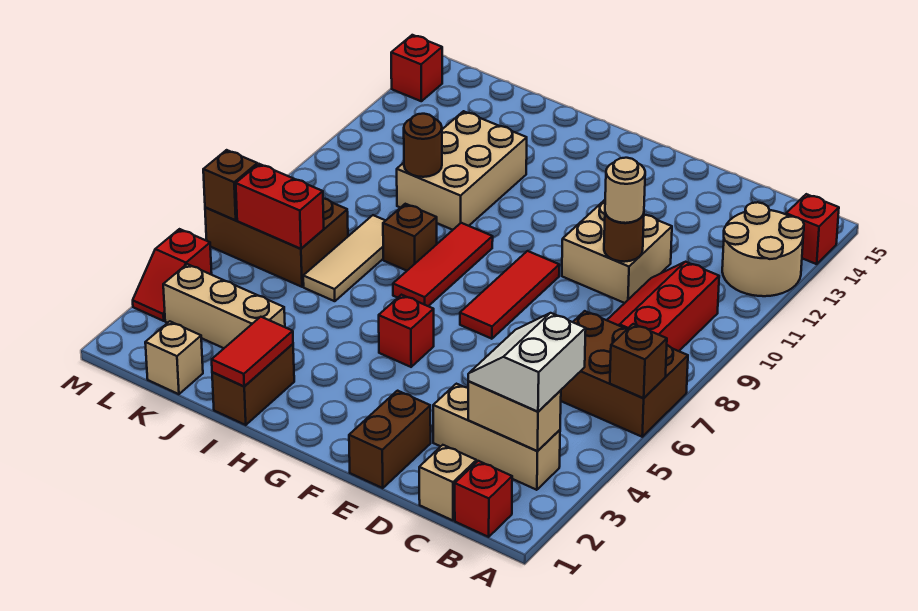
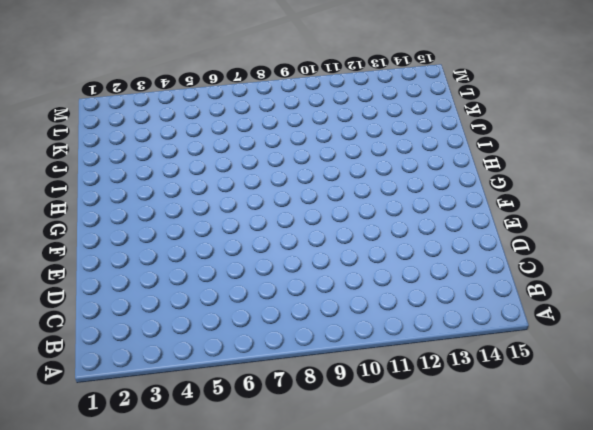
none -> brown brick A6:C7 level 1
none -> tan round brick A12:B13 level 1
none -> red brick A14 level 1
none -> red brick B1 level 1

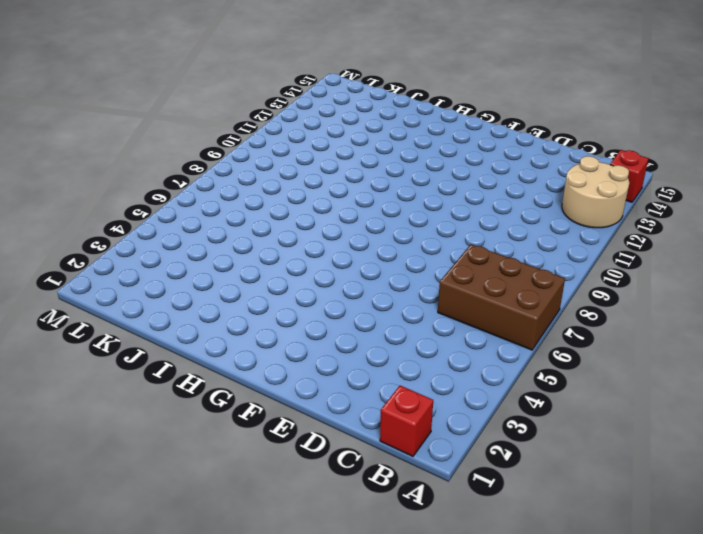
none -> tan brick B3:D3 level 1
none -> red slope B8:C10 level 1 top B
none -> tan brick C1 level 1
none -> tan brick D10:E11 level 1

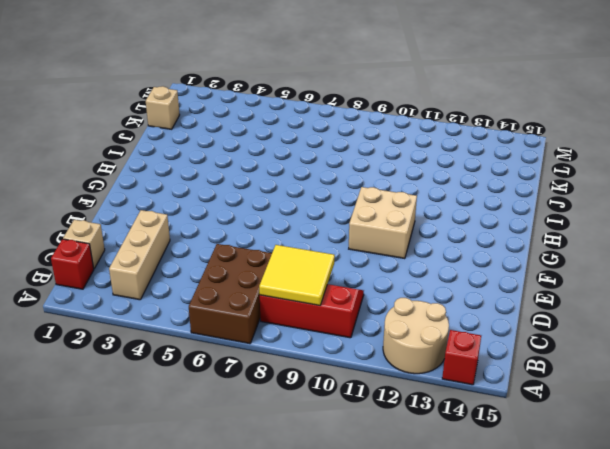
yellow tile B8:C9 level 2 -> none
tan brick F10:G11 level 1 -> tan brick D10:E11 level 1
none -> brown brick E1:E2 level 1
none -> red tile F7:F9 level 1
none -> red brick G5 level 1
none -> red tile H7:H9 level 1

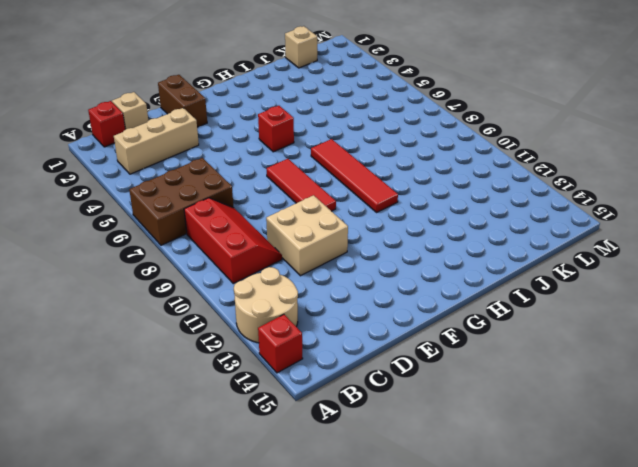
red tile H7:H10 level 1 -> red tile H7:H9 level 1
none -> brown brick I1:I2 level 1
none -> brown brick I8 level 1
none -> tan brick I10:J12 level 1
none -> tan brick J3:L3 level 1

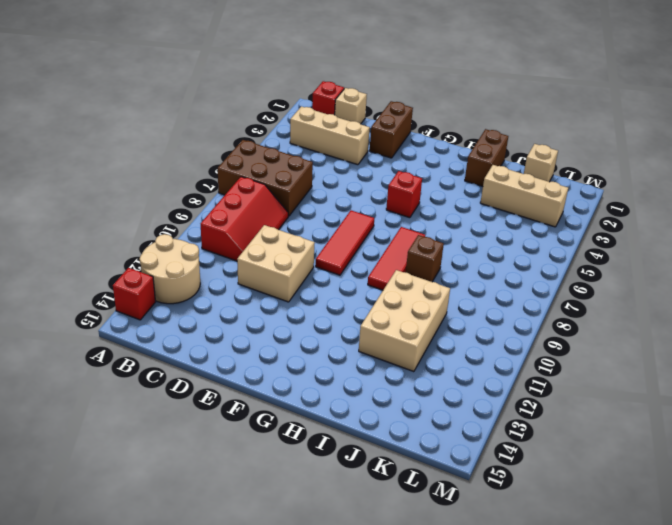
none -> tan tile J6:J8 level 1
none -> brown brick K6:M7 level 1
none -> red slope M3:M4 level 1 top 4
none -> red brick M14 level 1

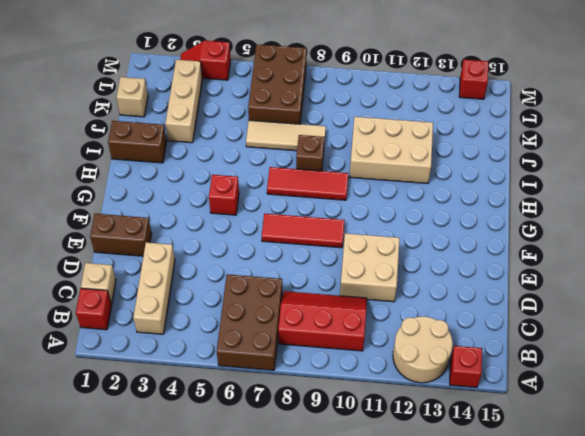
none -> brown brick A6 level 2
none -> tan brick B3:C3 level 2
none -> brown round brick D10 level 2
none -> red tile I1:I2 level 2

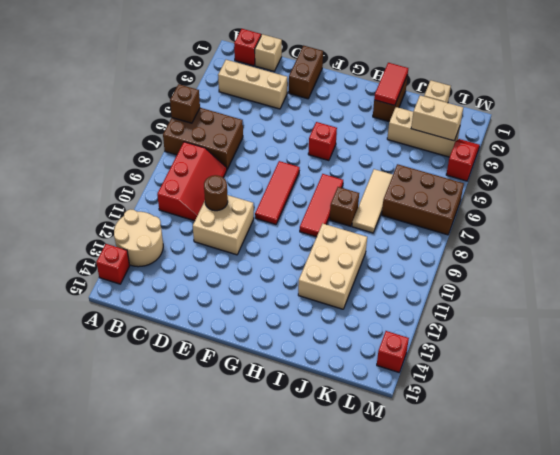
tan brick K3:L3 level 2 -> tan brick B3:C3 level 2
none -> brown round brick J10 level 2
none -> red brick K6:L6 level 2
none -> brown brick M6 level 2
none -> white slope B3:C4 level 3 top B

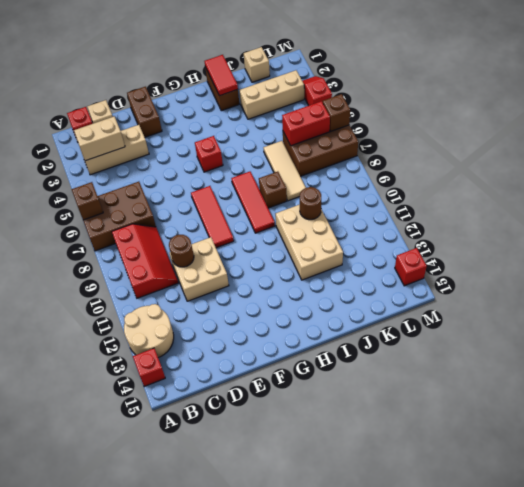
none -> white slope B3:C4 level 3 top B
none -> tan round brick D10 level 3

